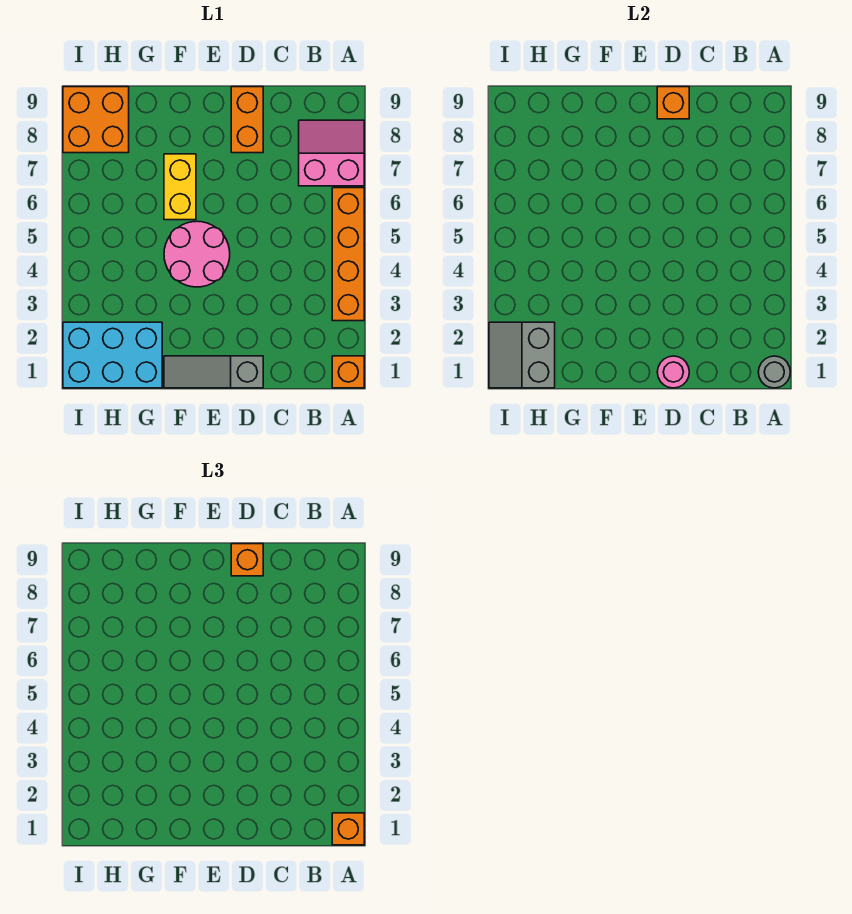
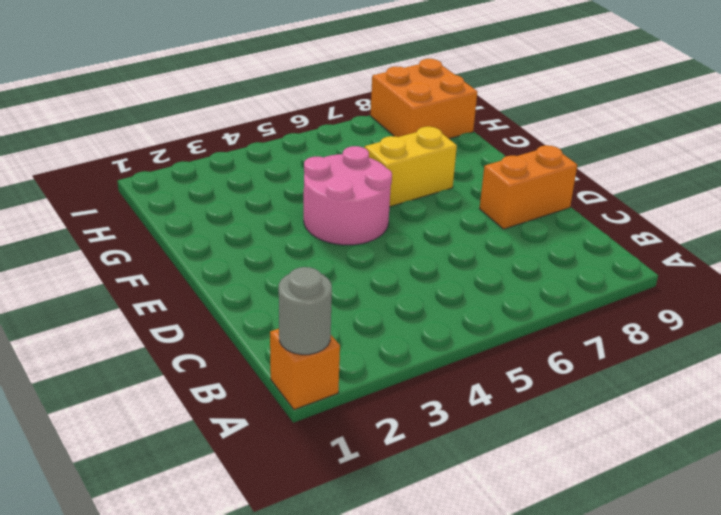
none -> orange brick A3:A6 level 1
none -> pink slope A7:B8 level 1 top 7
none -> grey slope D1:F1 level 1 top D

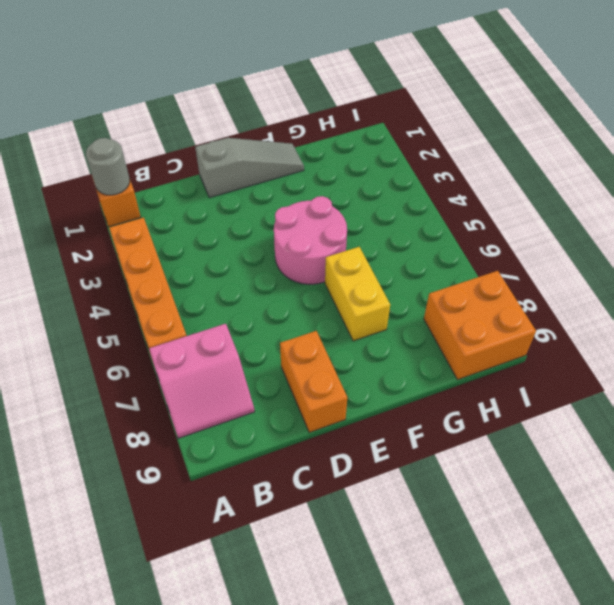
none -> cyan brick G1:I2 level 1
none -> pink round brick D1 level 2
none -> orange brick D9 level 2

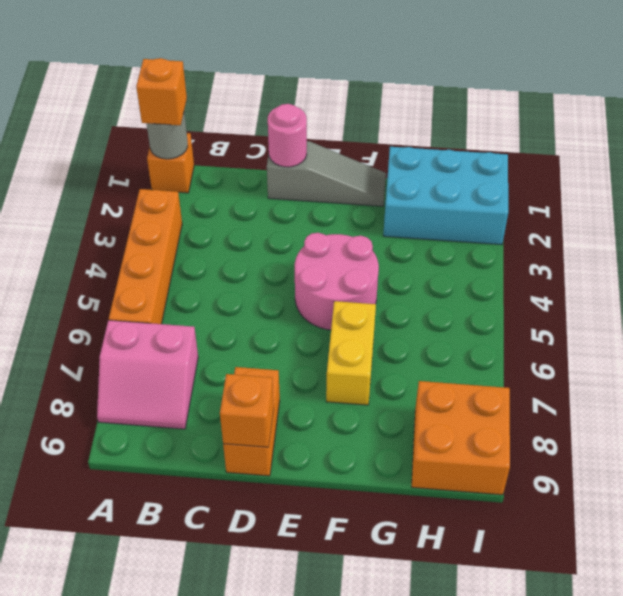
none -> grey slope H1:I2 level 2 top H
none -> orange brick D9 level 3

